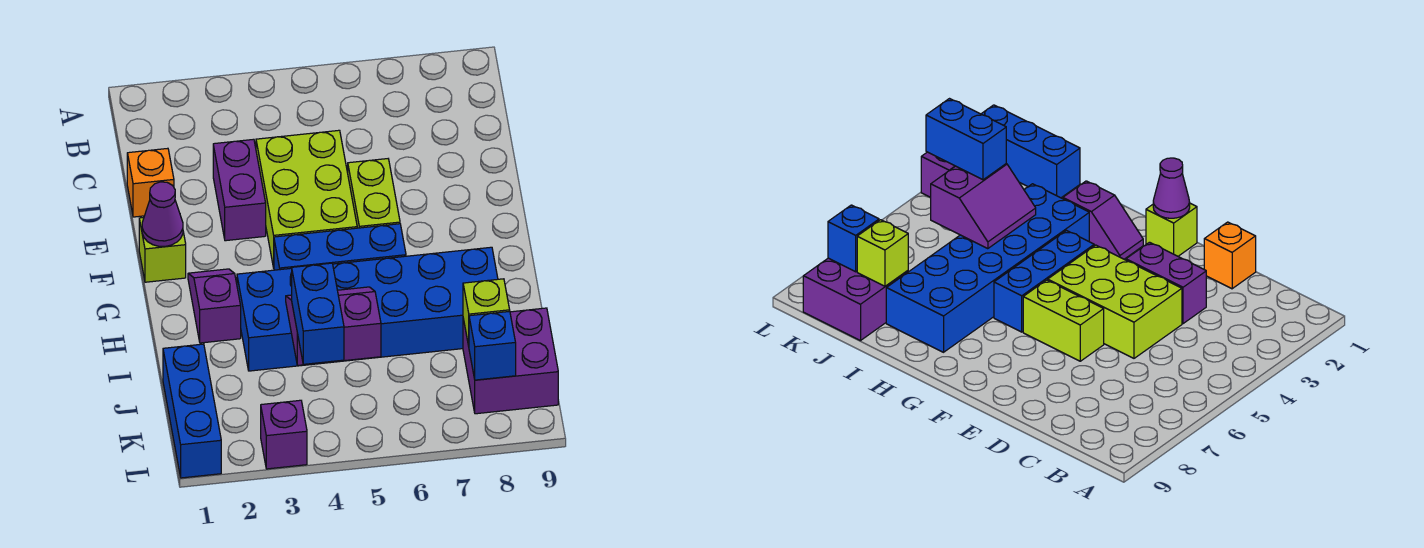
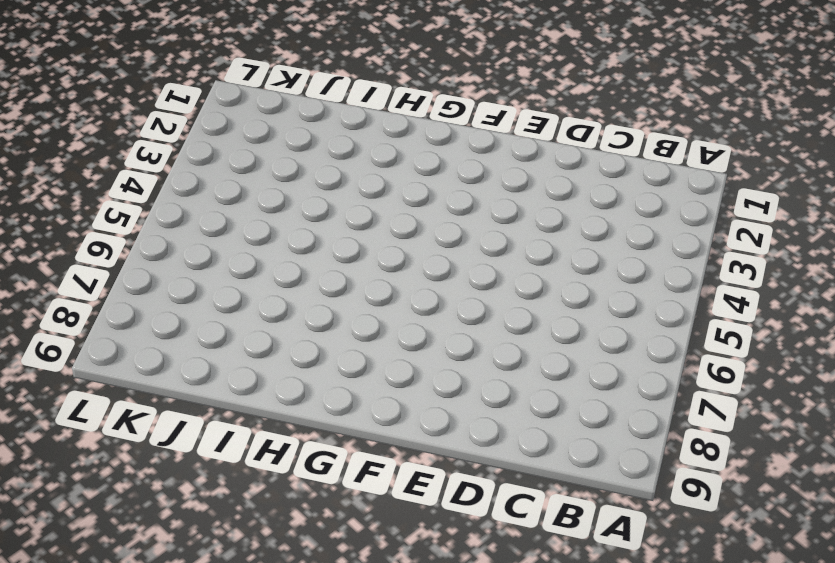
none -> orange brick D1 level 1
none -> purple brick D3:E3 level 1
none -> lime brick D4:F5 level 1

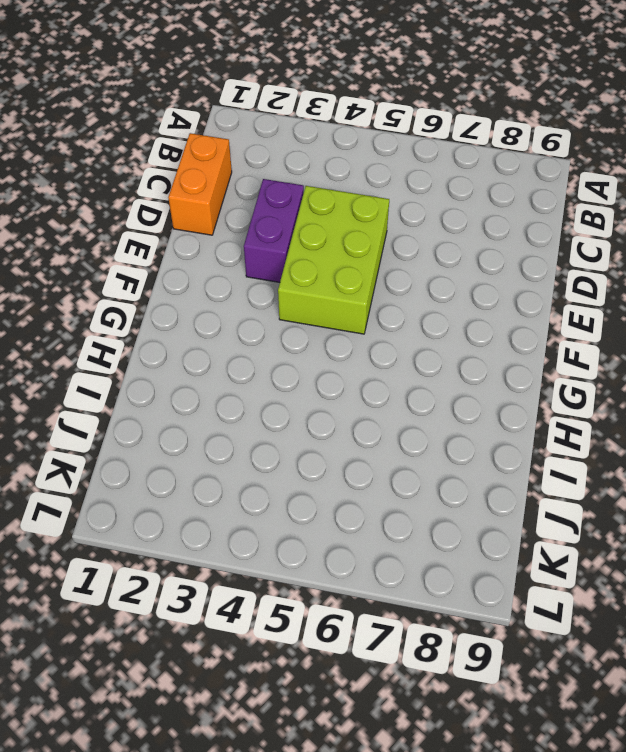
orange brick C1:D1 level 1 -> orange brick D1 level 1
none -> lime brick E6:F6 level 1
none -> lime brick F1 level 1
none -> purple slope G2:H2 level 1 top H

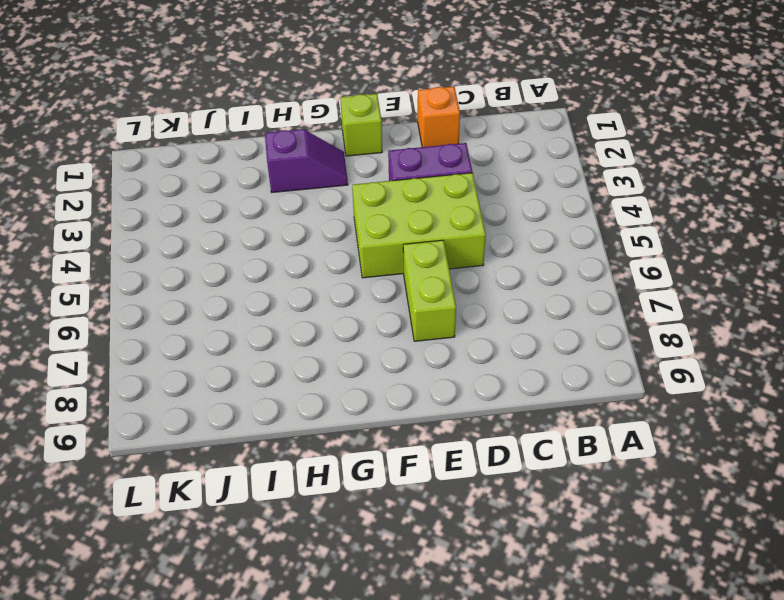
lime brick E6:E7 level 1 -> lime brick E6:F6 level 1
none -> blue brick G4:G6 level 1
none -> blue brick H3:I8 level 1
none -> blue brick J1:L1 level 1

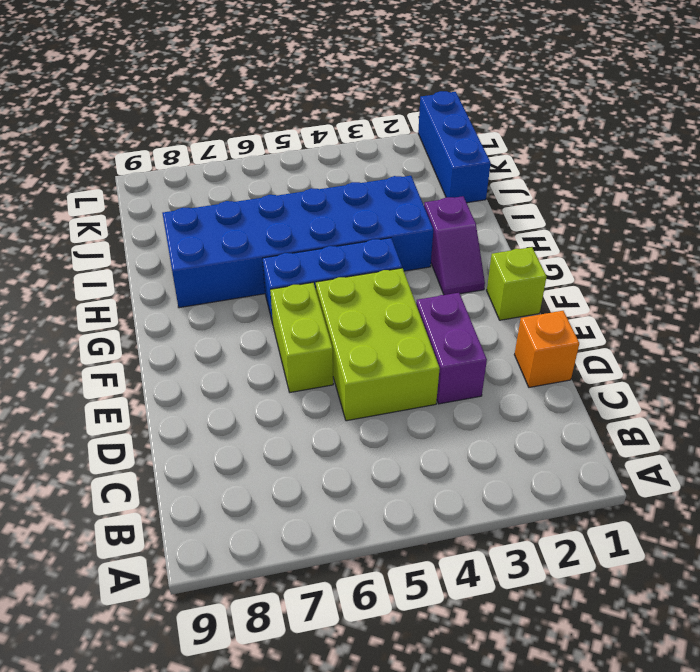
none -> purple brick J8:K9 level 1
none -> purple brick L3 level 1
none -> purple cone F1 level 2

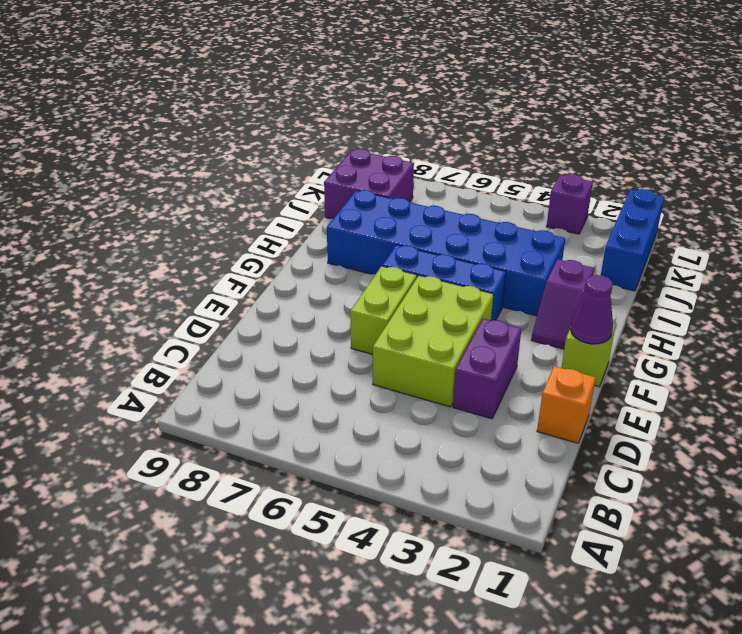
none -> purple slope I4:J5 level 2 top J
none -> lime brick J8 level 2
none -> blue brick K8 level 2

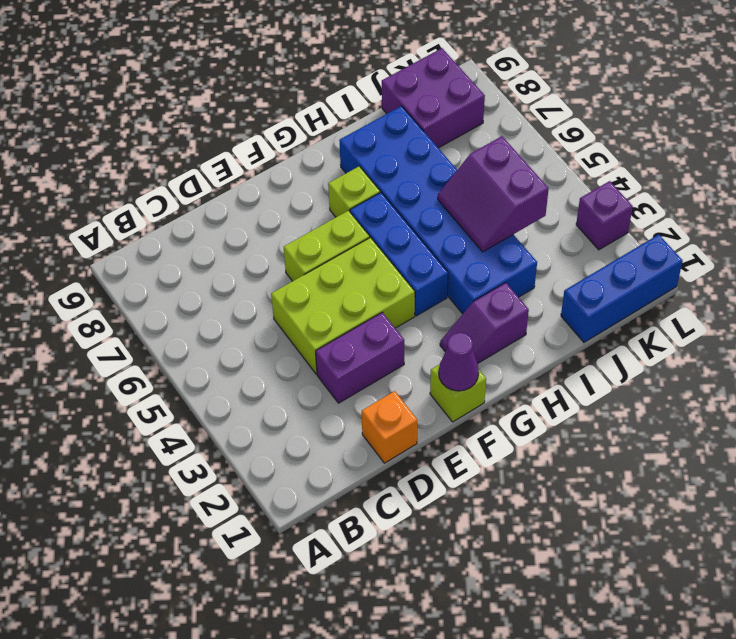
lime brick G7 level 1 -> lime brick J8 level 2
none -> blue brick K8 level 2
none -> blue brick J4:K4 level 3

